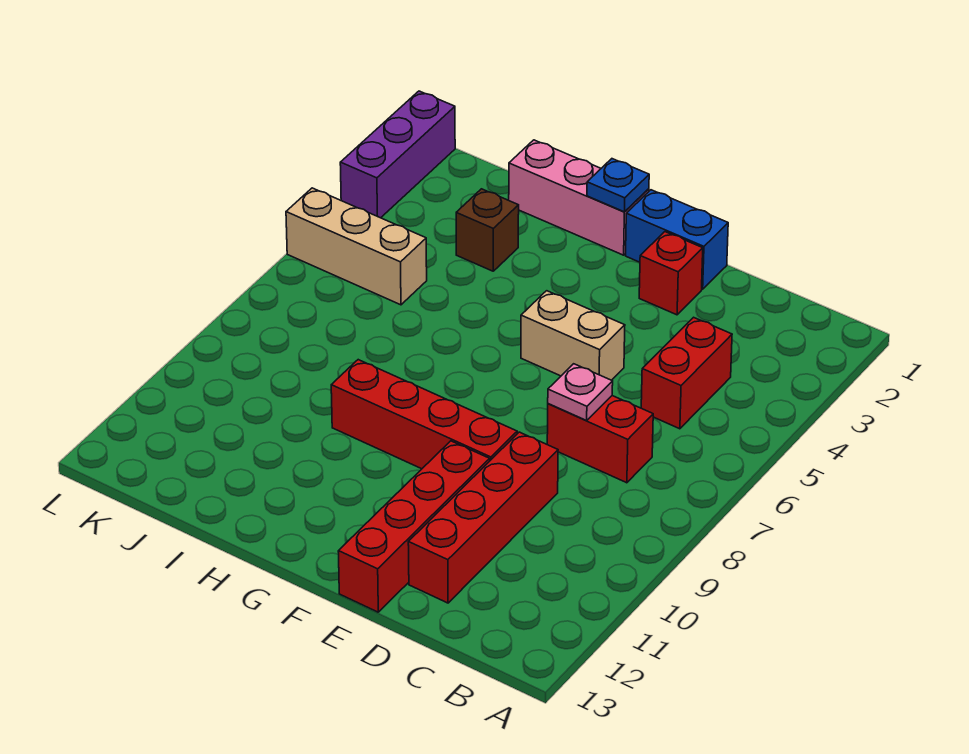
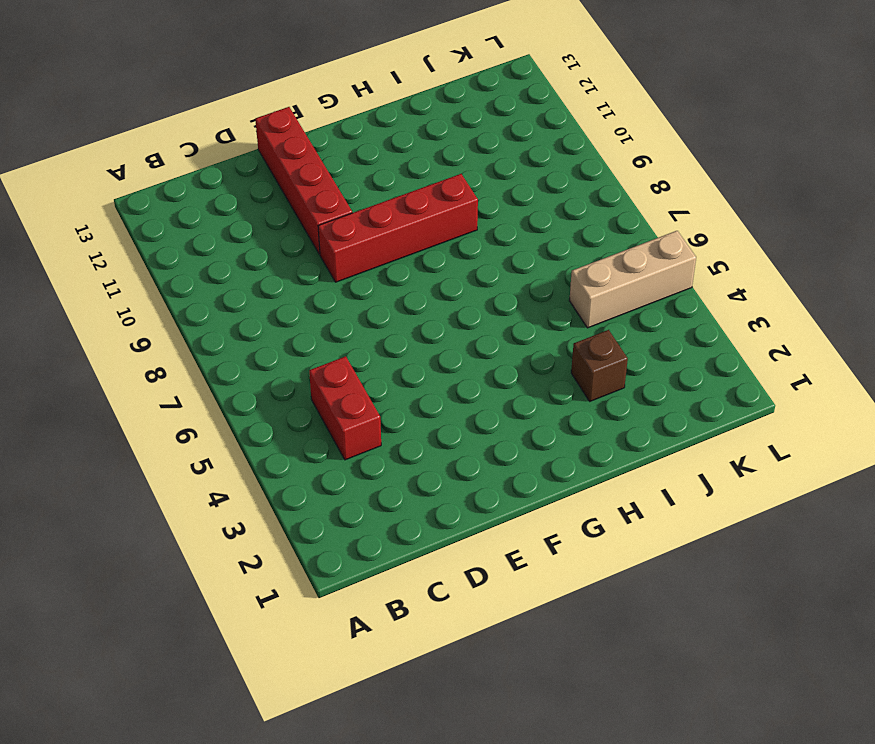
none -> red brick C7:D7 level 1
none -> red brick D9:D12 level 1
none -> blue brick E1:F1 level 1

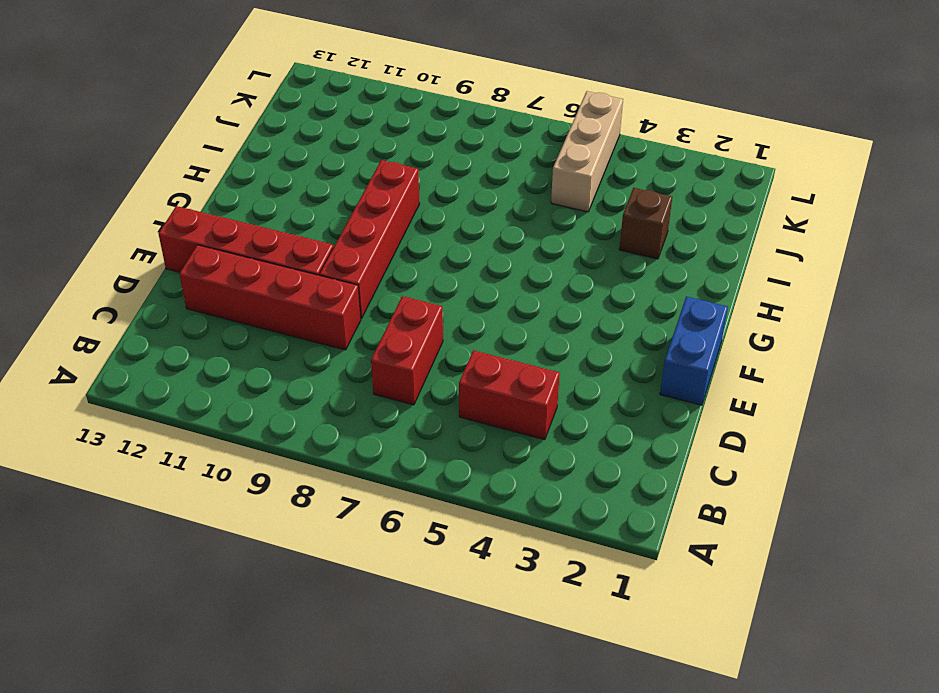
none -> red brick E2 level 1
none -> tan brick E5:F5 level 1
none -> pink brick G1:I1 level 1

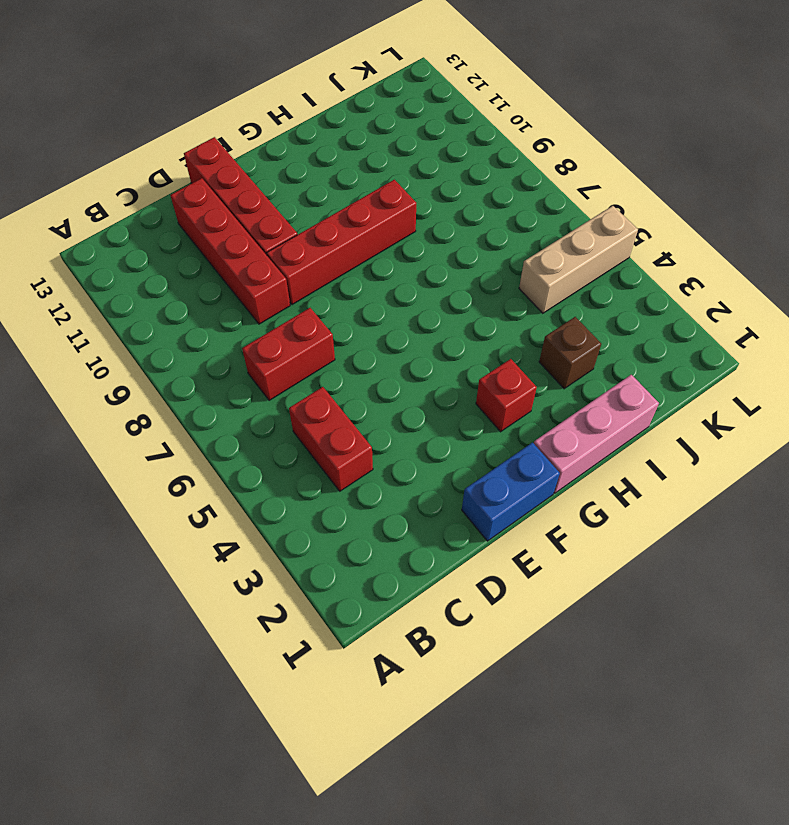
red brick G3 level 1 -> red brick E2 level 1
none -> tan brick E5:F5 level 1
none -> purple brick L1:L3 level 1
none -> pink plate D7 level 2

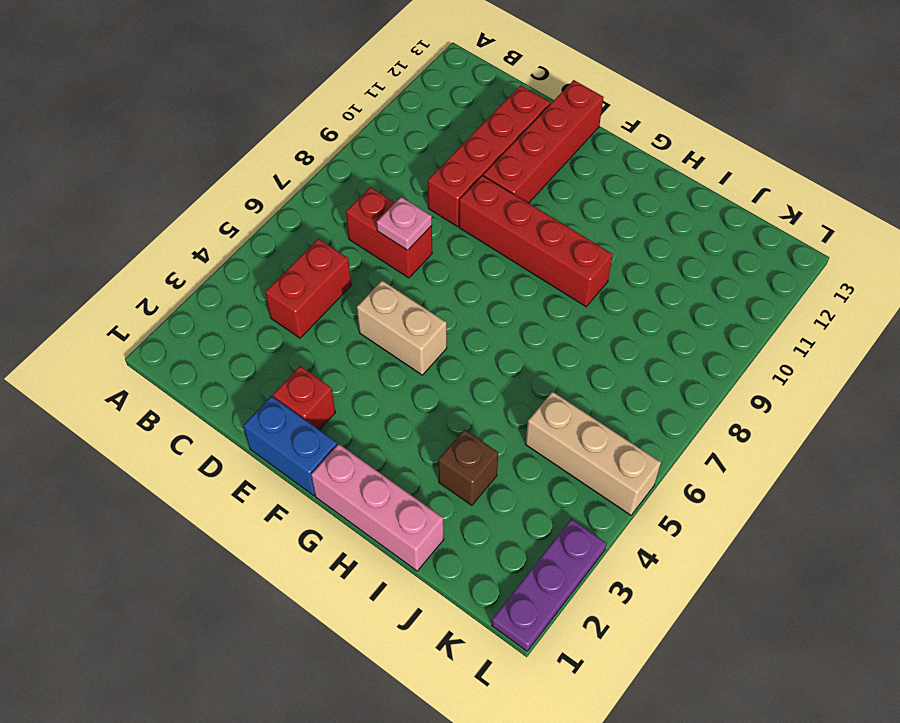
purple plate L1:L3 level 1 -> purple brick L1:L3 level 1
none -> blue plate G1 level 2

